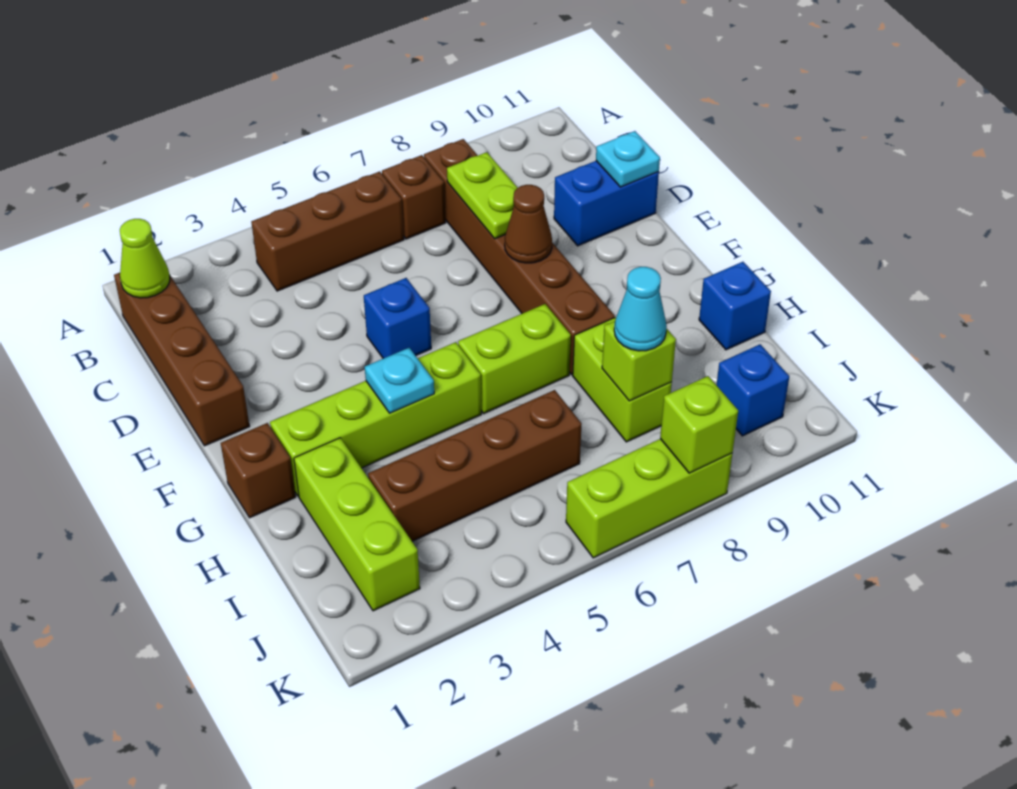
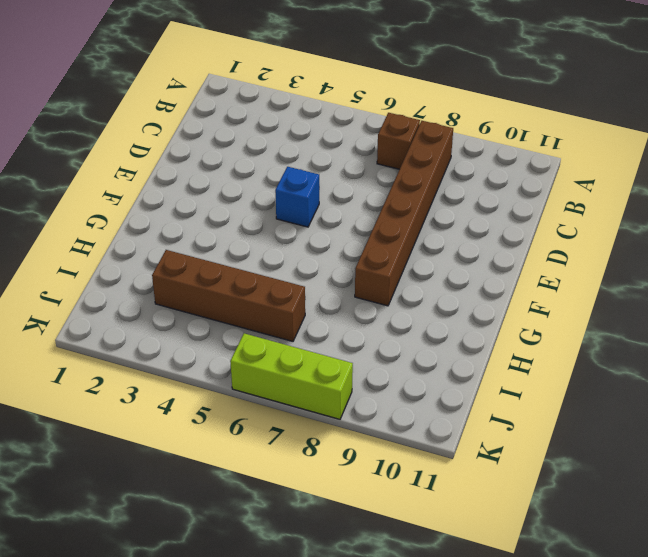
none -> brown brick B1:E1 level 1
none -> brown brick B4:B6 level 1
none -> blue brick D10:D11 level 1

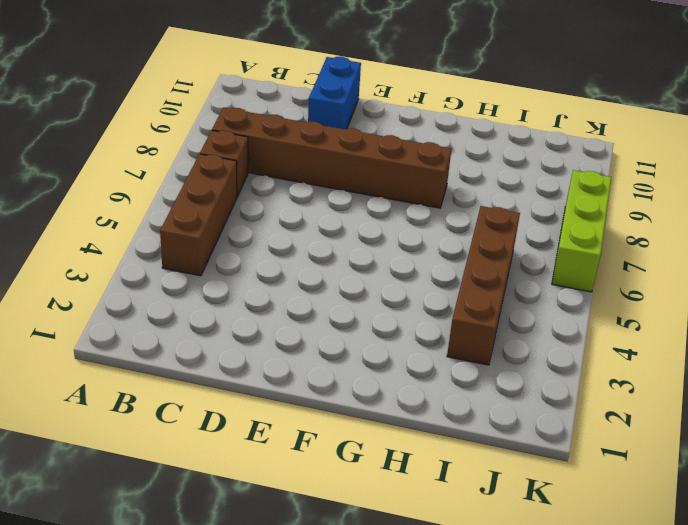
none -> brown brick B1:E1 level 1
none -> blue brick E5 level 1
none -> brown brick G1 level 1

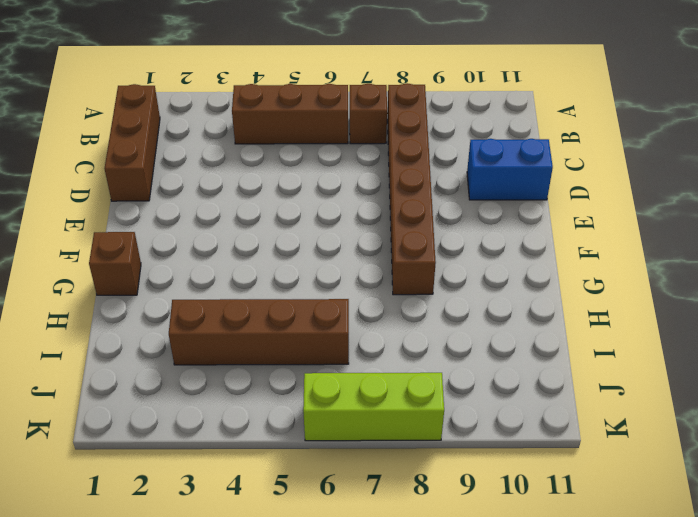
brown brick B1:D1 level 1 -> brown brick B1:E1 level 1
none -> blue brick E5 level 1
none -> lime brick G2:G5 level 1
none -> lime brick G6:G7 level 1

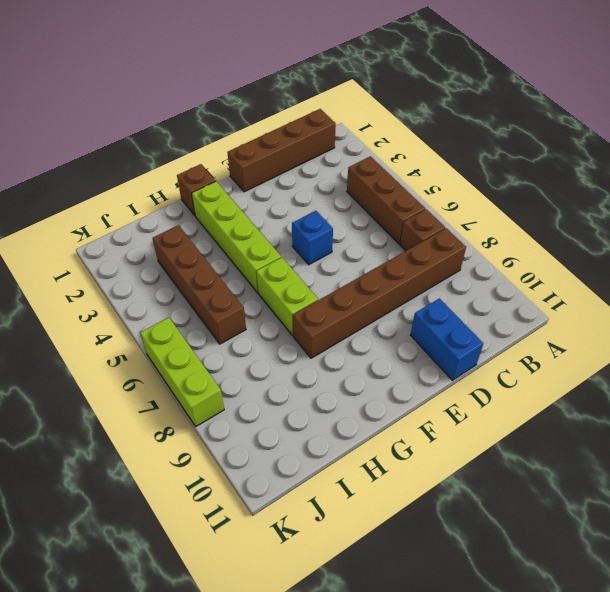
none -> lime brick H2:J2 level 1
none -> lime brick H8:I8 level 1
none -> blue brick H11 level 1

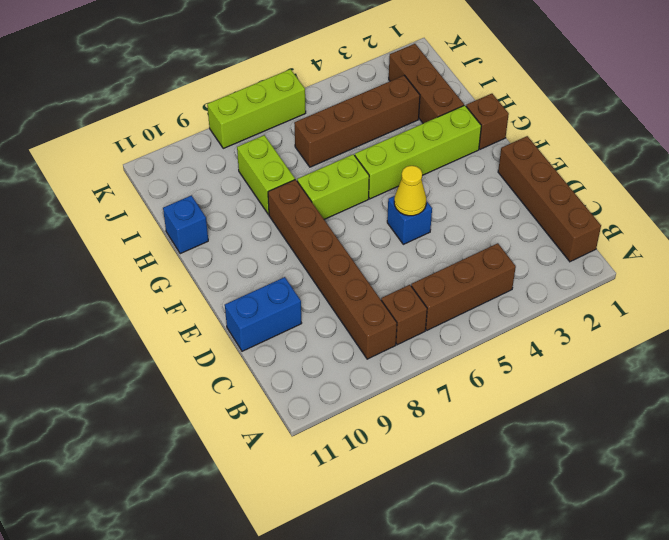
yellow cone E5 level 2 -> none
brown brick H2:J2 level 1 -> lime brick H2:J2 level 1
none -> blue brick J10 level 1
none -> lime cone B1 level 2
none -> lime plate C8:D8 level 2

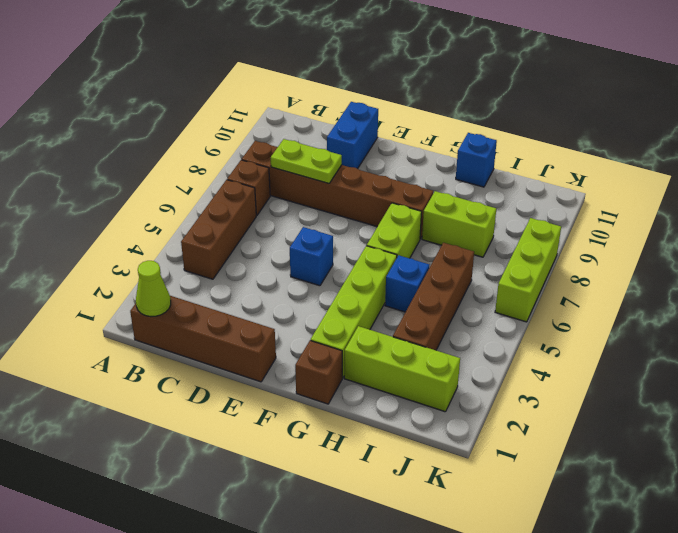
blue brick H5 level 1 -> blue brick J10 level 1
none -> cyan plate D11 level 2
none -> brown cone E8 level 2
none -> cyan plate G4 level 2

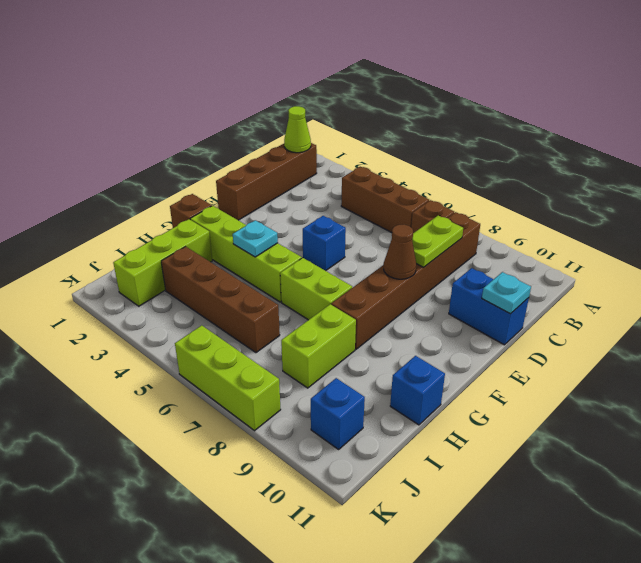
none -> lime brick I8 level 2
none -> lime brick K8 level 2
none -> cyan cone I8 level 3

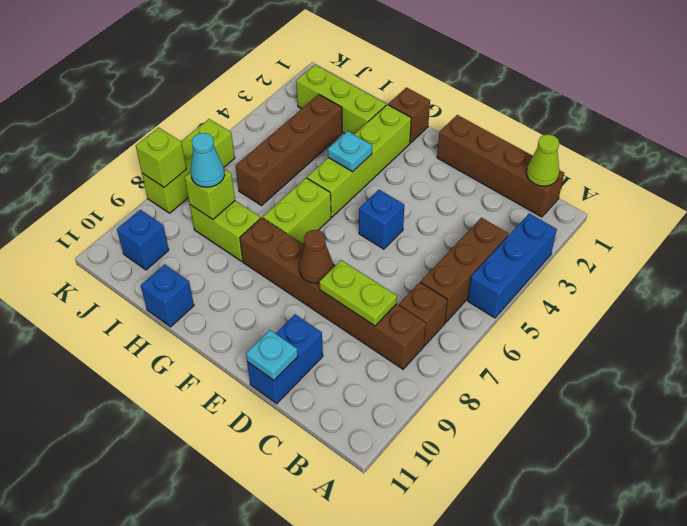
blue brick A3:A5 level 1 -> none

